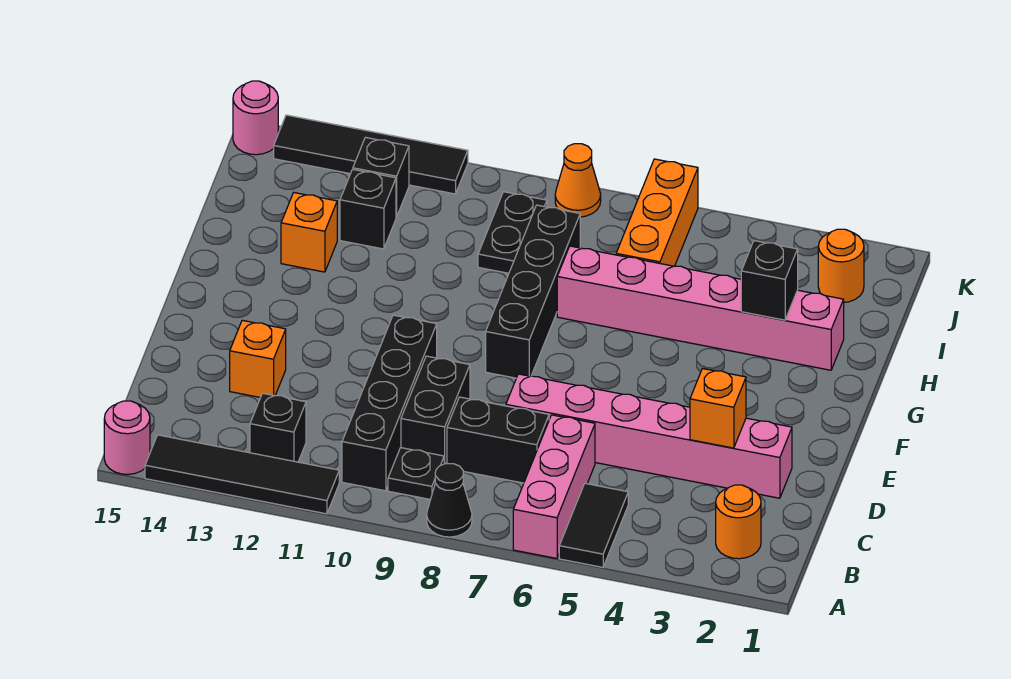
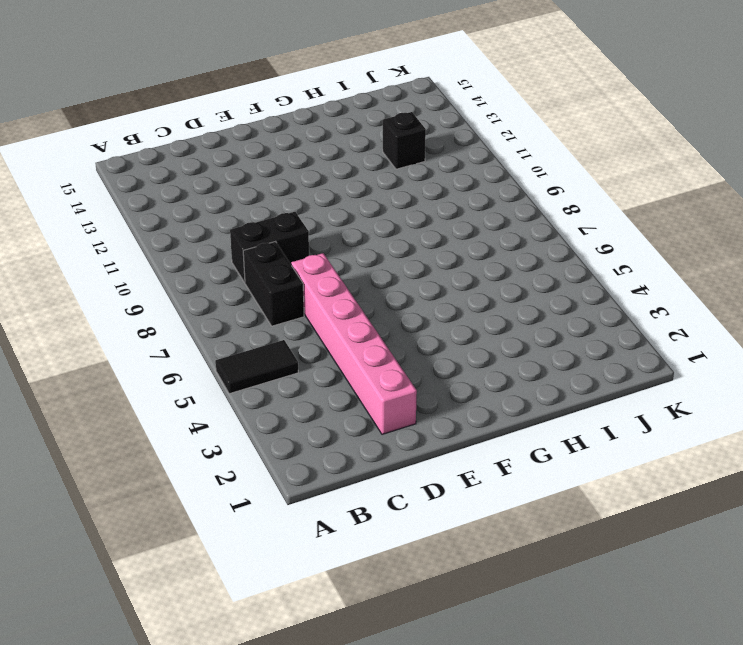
none -> pink brick A6:C6 level 1
none -> black cone A8 level 1
none -> black tile A11:A14 level 1

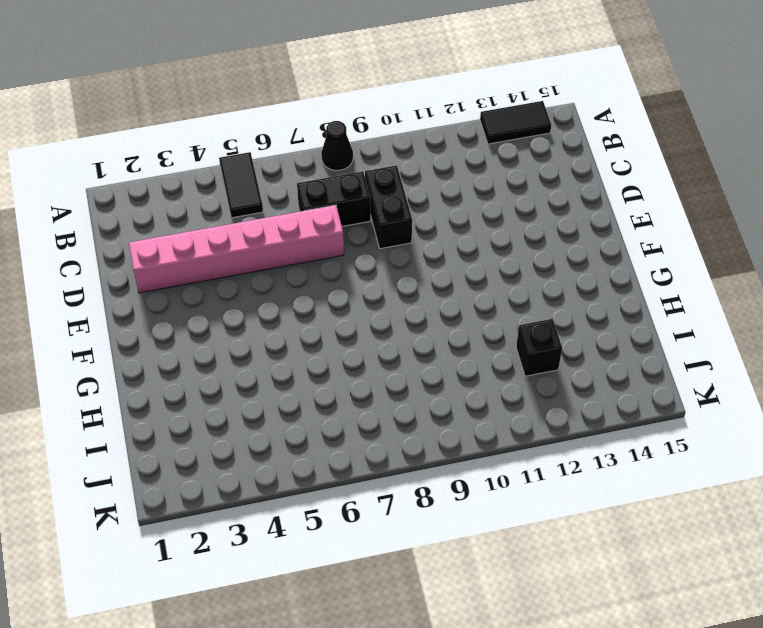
black tile A13:A14 level 1 -> black tile A11:A14 level 1
none -> pink brick A6:C6 level 1
none -> pink round brick A15 level 1
none -> orange round brick B2 level 1

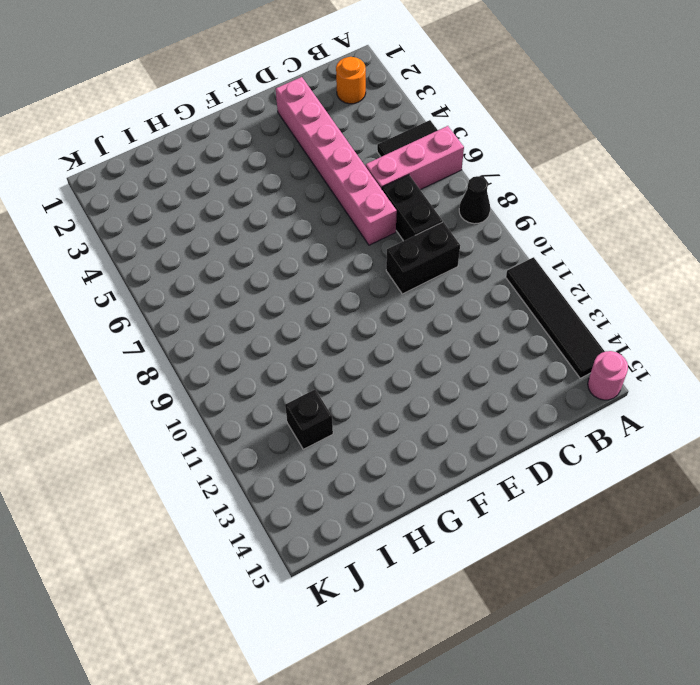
none -> black plate B9 level 1
none -> black brick B10:E10 level 1
none -> black brick B12 level 1

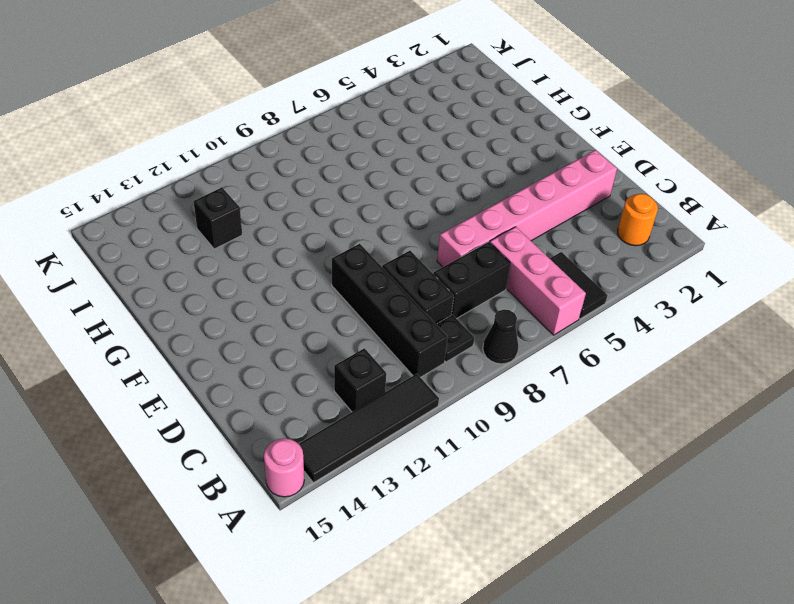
none -> orange brick D13 level 1
none -> black brick F8:I8 level 1
none -> pink brick H2:H7 level 1

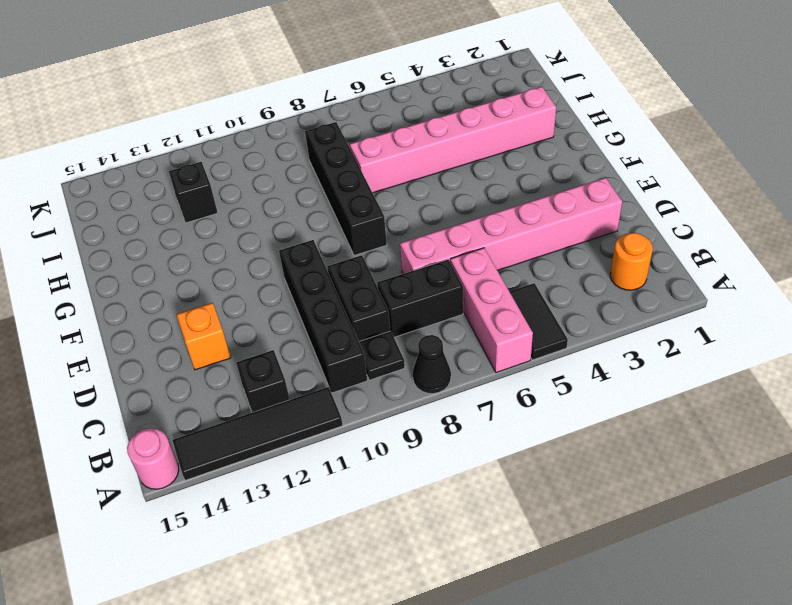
none -> orange brick H13 level 1
none -> orange brick I6:K6 level 1
none -> black plate I9:J9 level 1

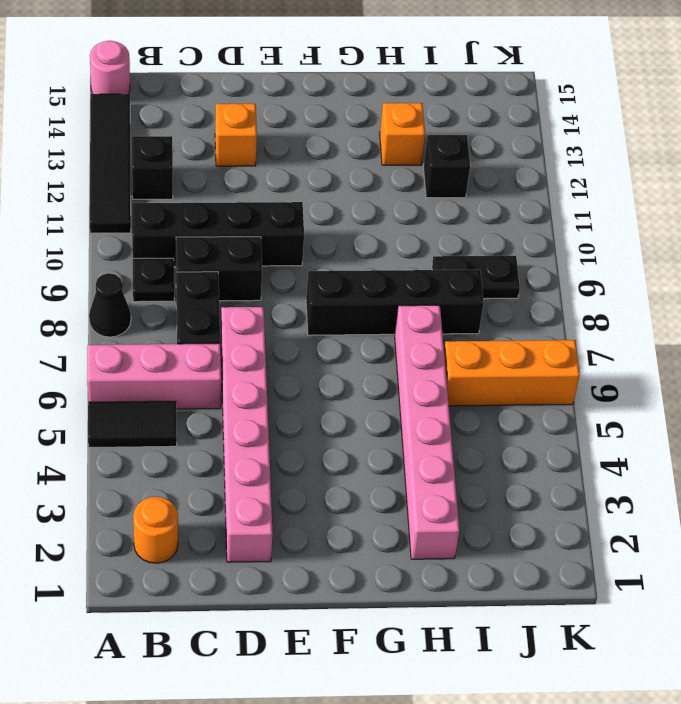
none -> orange round brick J2 level 1
none -> black brick J12 level 1
none -> orange cone K8 level 1

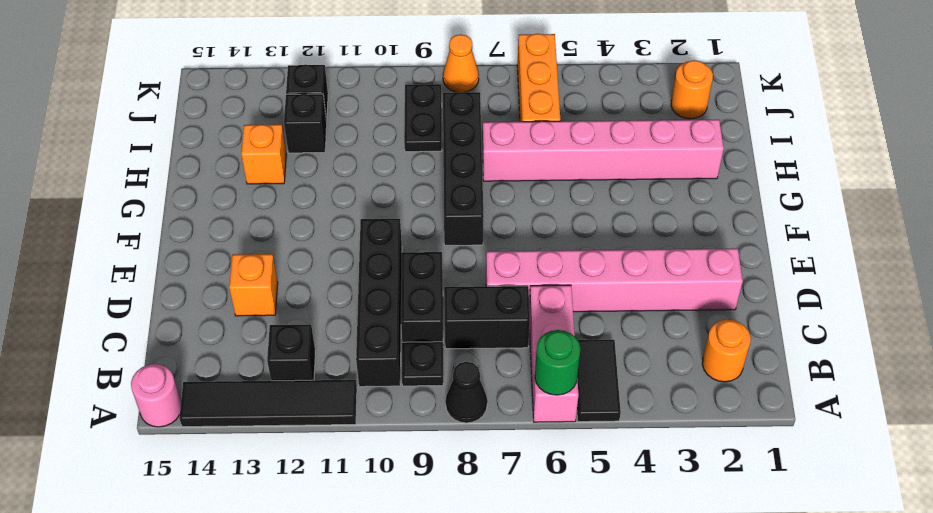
green round brick A6 level 2 -> none
none -> black tile K11:K14 level 1
none -> pink round brick K15 level 1
none -> orange brick D3 level 2

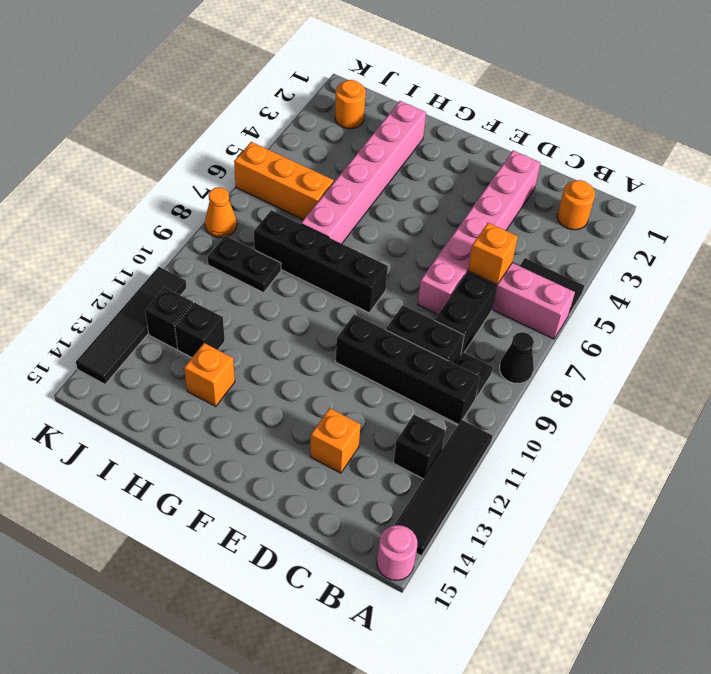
orange brick C6 level 2 -> orange brick D3 level 2
none -> pink round brick K15 level 1
none -> black brick H3 level 2

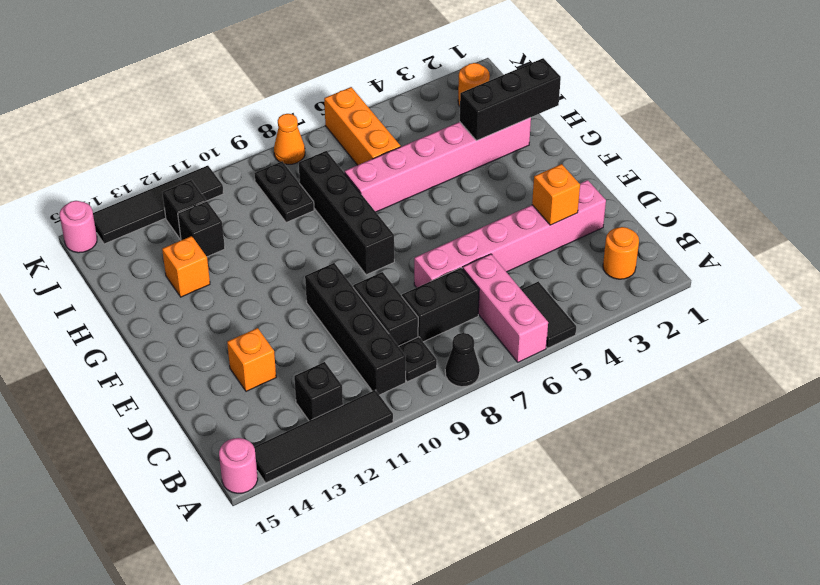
black brick H1:H3 level 2 -> black brick H3 level 2

